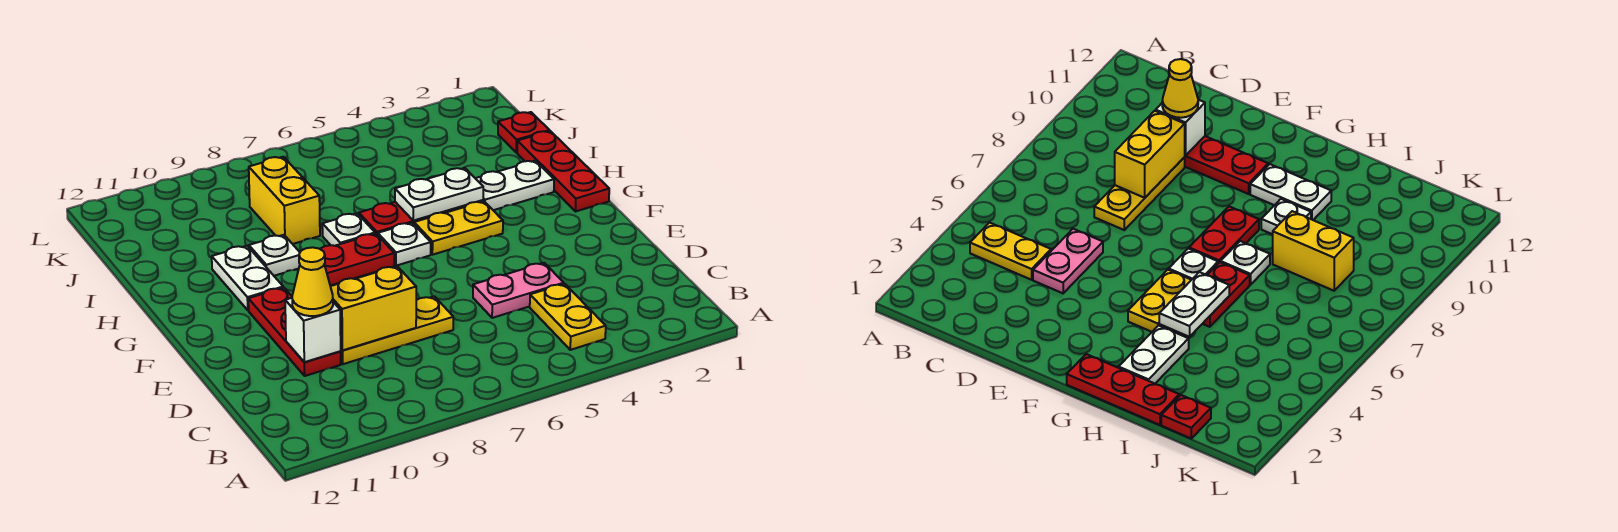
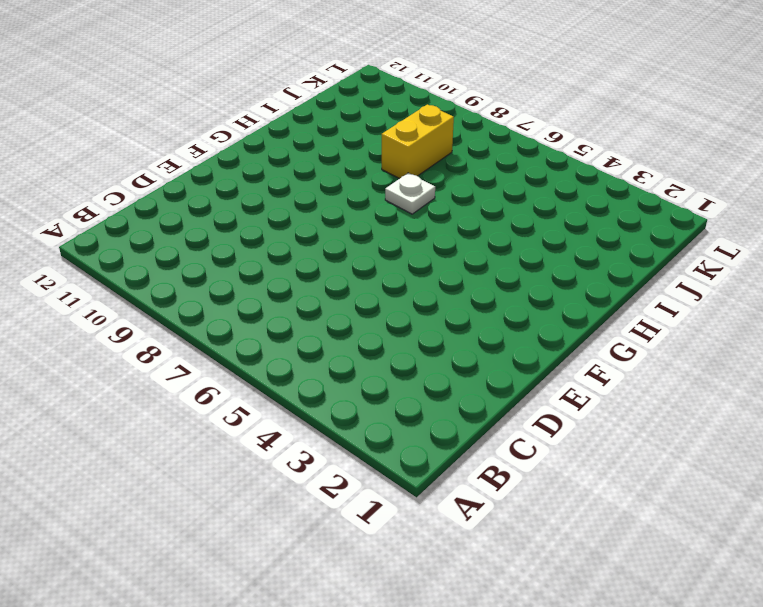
none -> yellow plate B4:C4 level 1
none -> pink plate D4:D5 level 1
none -> yellow plate D7:D9 level 1

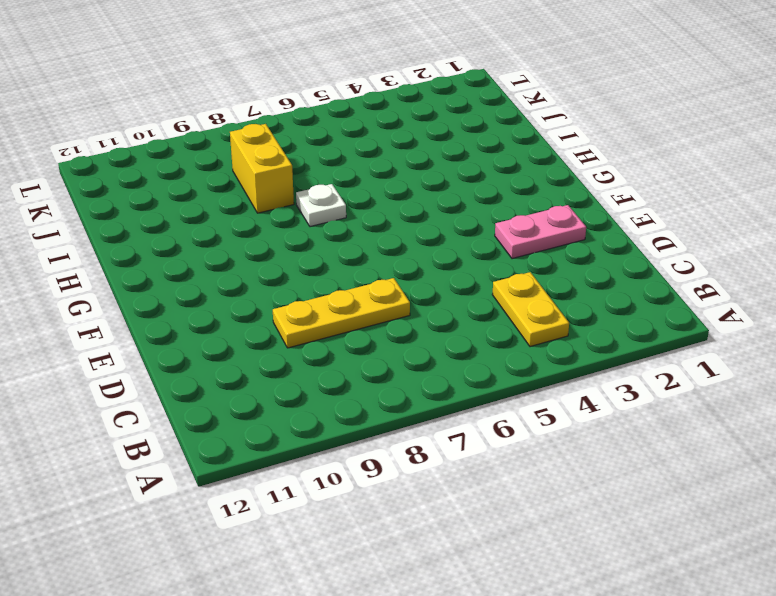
pink plate E2:E3 level 1 -> pink plate D4:D5 level 1
none -> red plate D10:F10 level 1
none -> red plate G1:I1 level 1
none -> yellow plate G4:G5 level 1

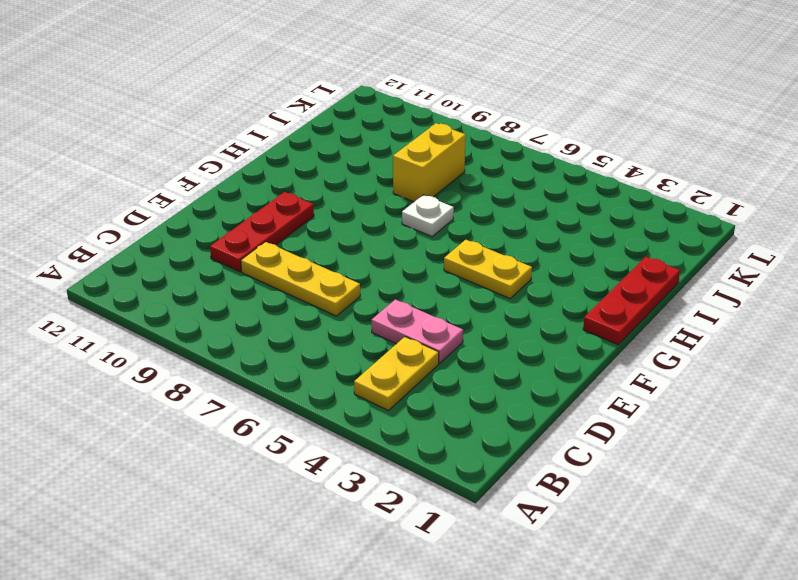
none -> white plate G6 level 1
none -> red plate G7:G8 level 1
none -> white plate G10:H10 level 1

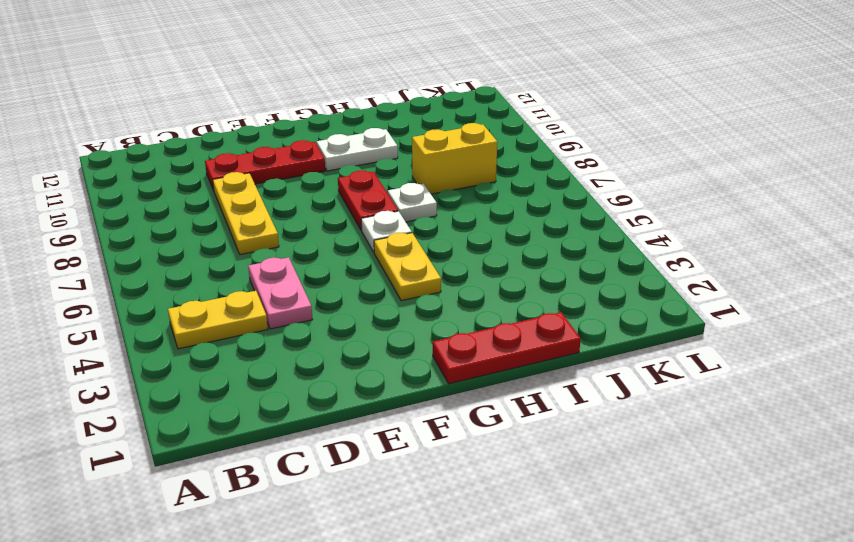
none -> white plate H2:H3 level 1
none -> red plate H5:H6 level 1
none -> white plate H9 level 1

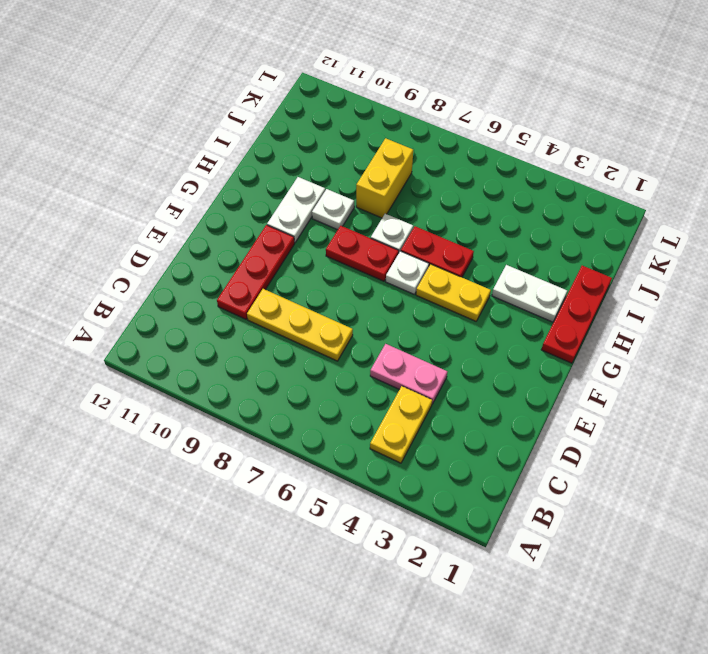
none -> red plate J1 level 1
none -> yellow brick D8:D9 level 2
none -> white brick D10 level 2

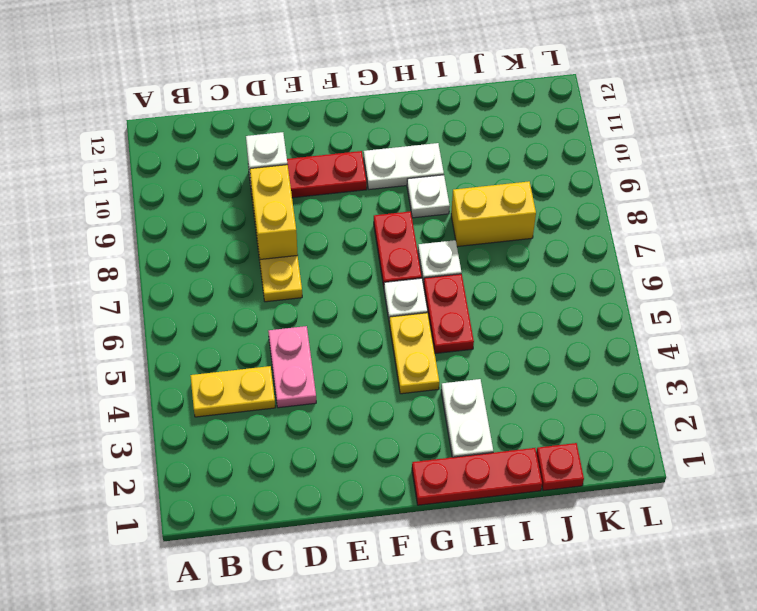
none -> white plate H4:H5 level 2
none -> yellow cone D10 level 3

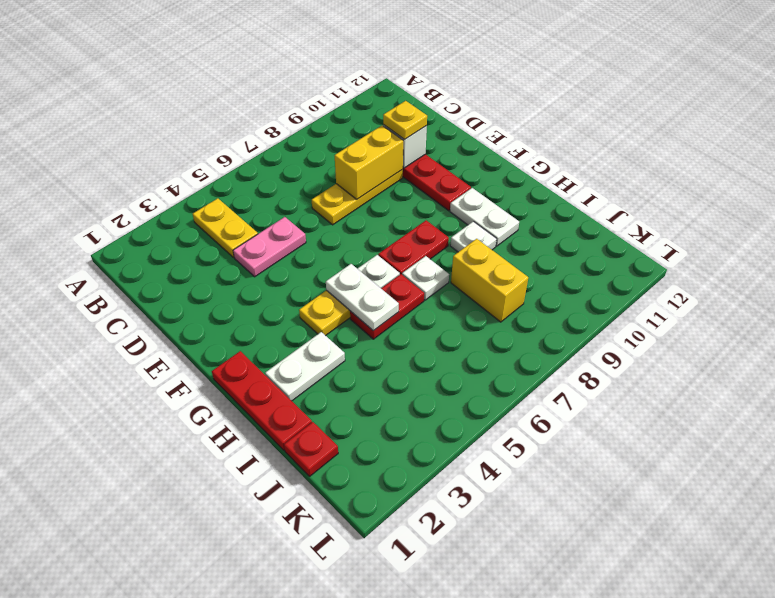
yellow plate D10 level 3 -> yellow cone D10 level 3
white plate G5:H5 level 2 -> white plate H4:H5 level 2

